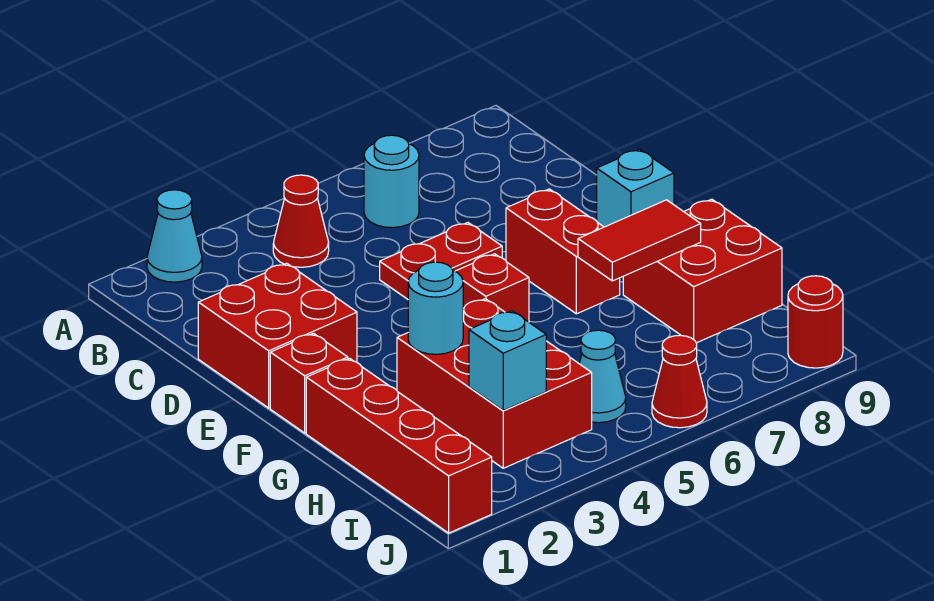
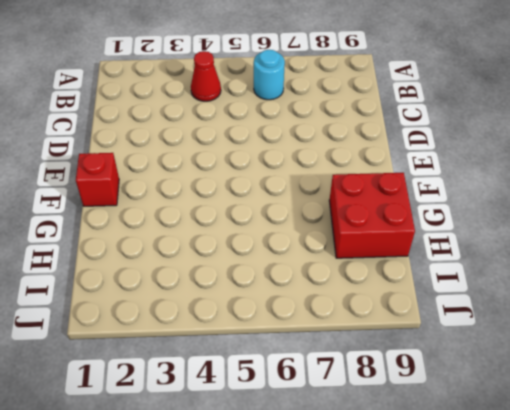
none -> cyan cone A2 level 1
none -> red brick D1:E2 level 1
none -> red plate D5:D6 level 1

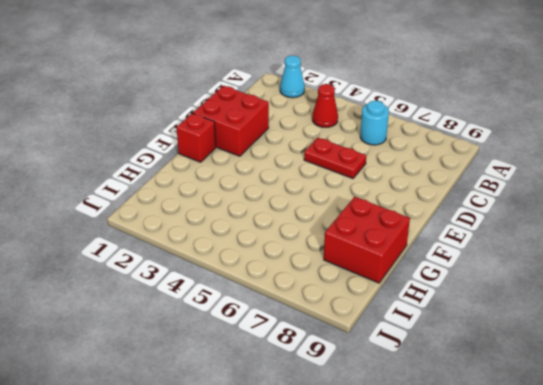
none -> red brick E7:F7 level 1
none -> cyan brick E9 level 1
none -> red brick F5 level 1

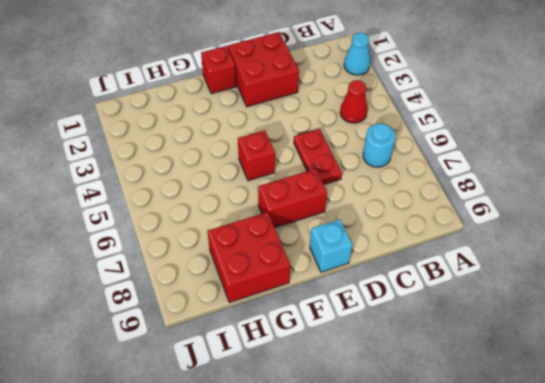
none -> red brick G1:J1 level 1
none -> red brick G3:I4 level 1
none -> cyan cone I5 level 1

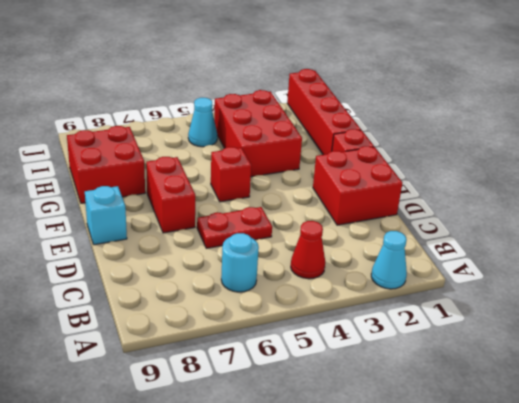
none -> red cone J6 level 1
none -> red round brick J9 level 1
none -> cyan round brick G3 level 2

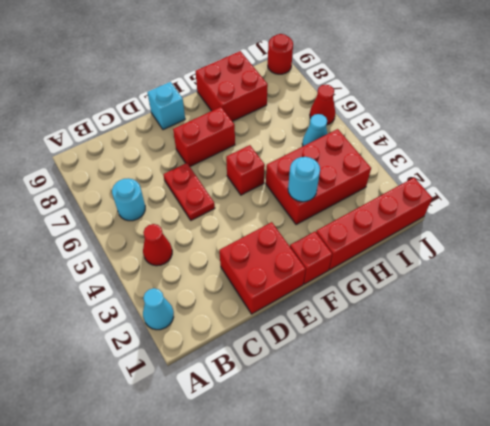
none -> red tile G7:G8 level 2
none -> cyan brick I3 level 2

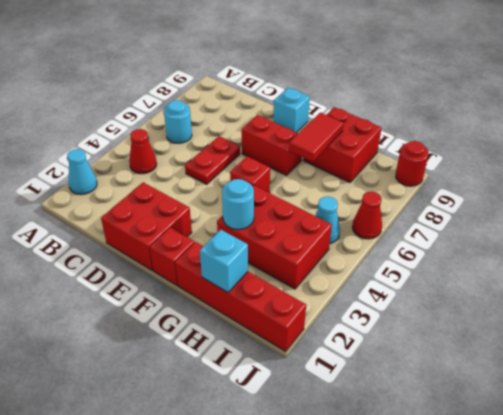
cyan brick H1 level 2 -> cyan brick I3 level 2

